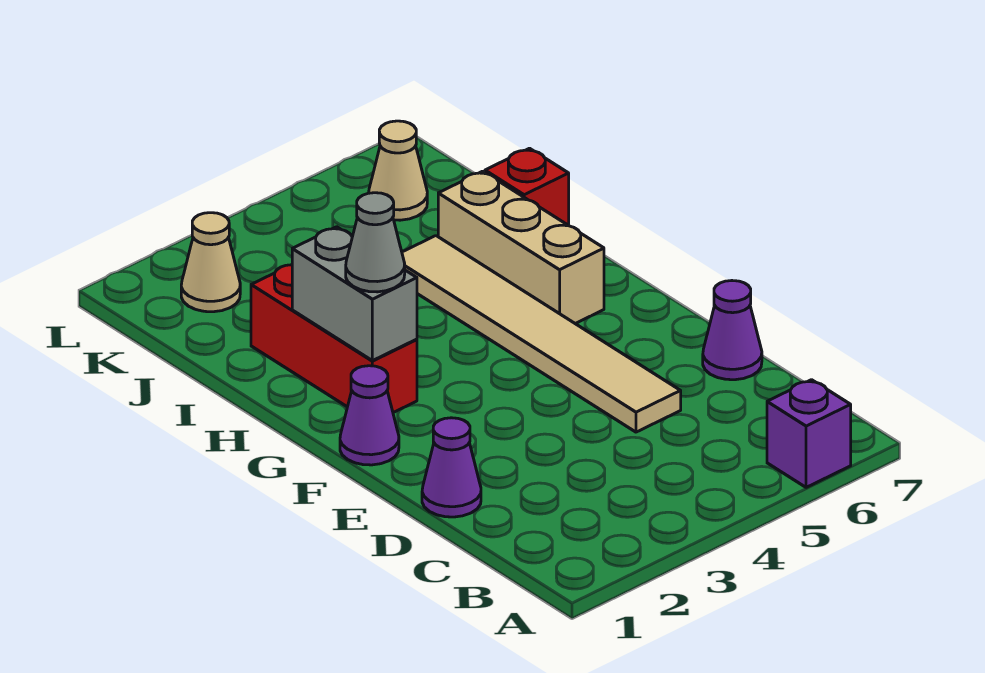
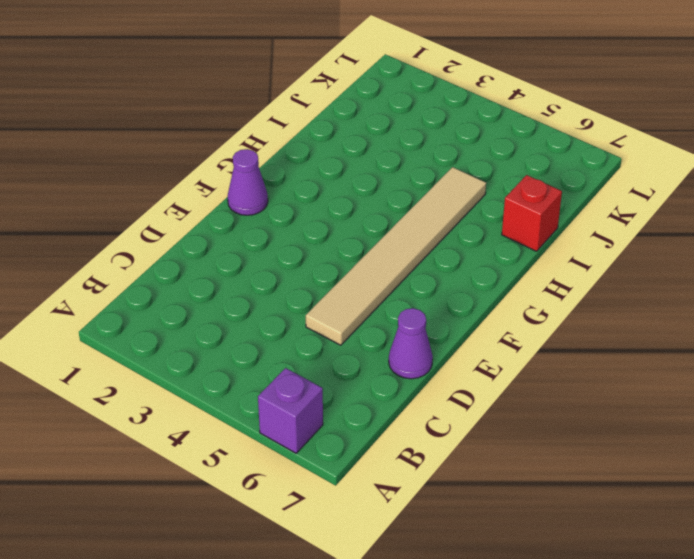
none -> purple cone D1 level 1
none -> red brick G2:I2 level 1
none -> tan brick G6:I6 level 1

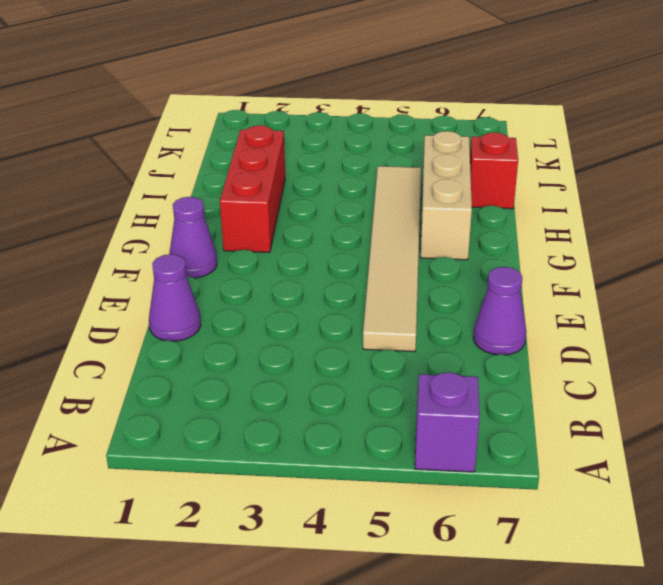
none -> tan cone K2 level 1
none -> tan cone K6 level 1
none -> grey brick G2:H2 level 2

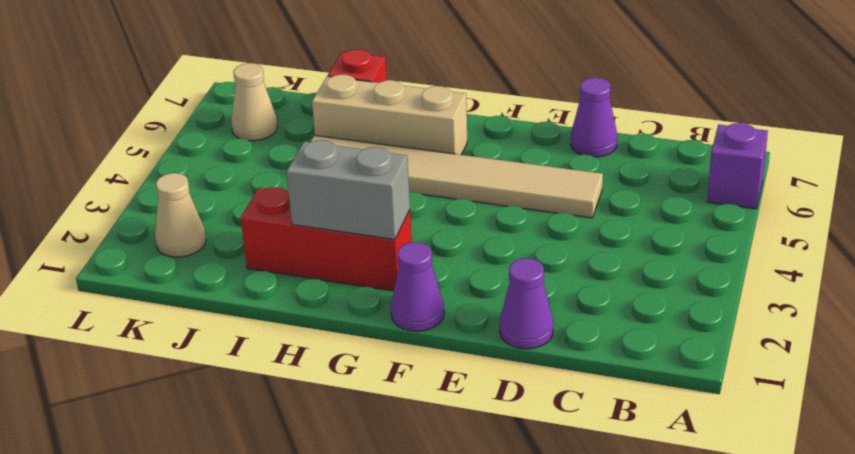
none -> grey cone G2 level 3

